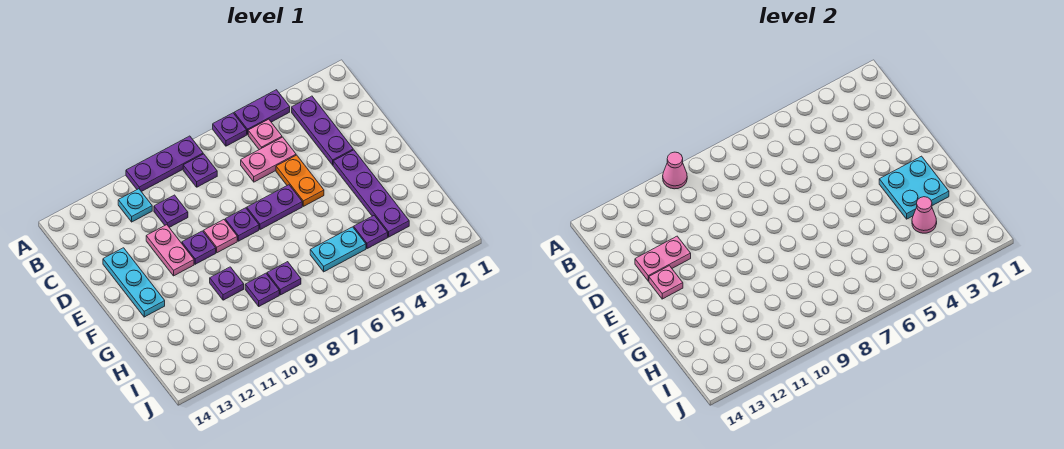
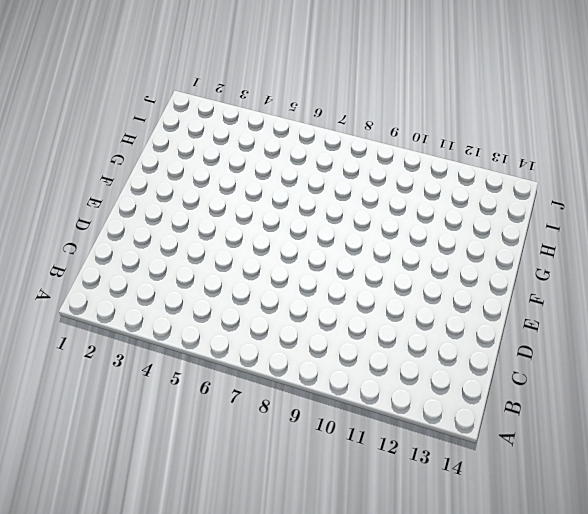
none -> purple plate A4:A5 level 1
none -> purple plate A6 level 1
none -> purple plate A8:A10 level 1

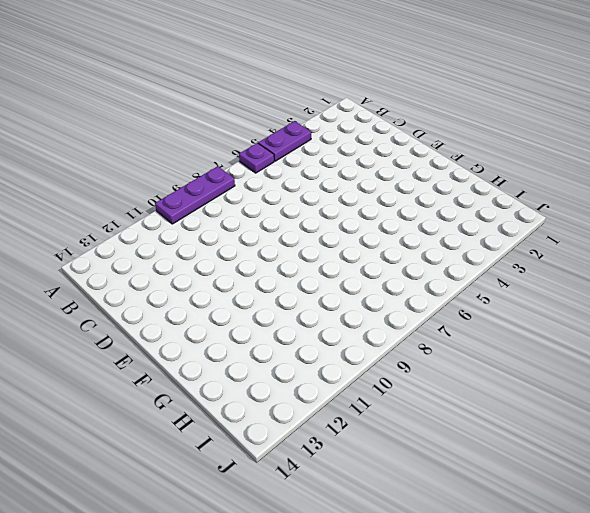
none -> purple plate B3:D3 level 1
none -> pink plate B5 level 1
none -> purple plate B8 level 1

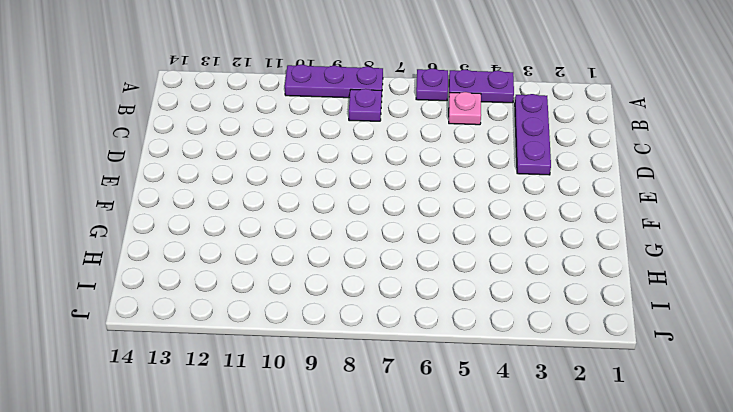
none -> cyan plate B11 level 1
none -> pink plate C5:C6 level 1
none -> purple plate C10 level 1

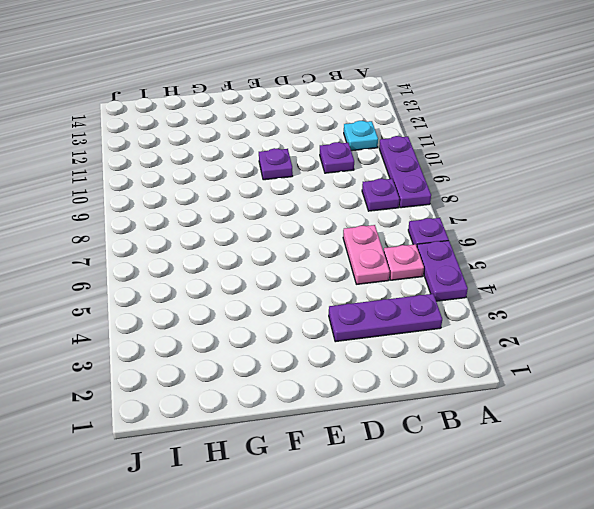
none -> orange plate D5:E5 level 1
none -> pink plate D11:E11 level 1
none -> cyan plate D13:F13 level 1

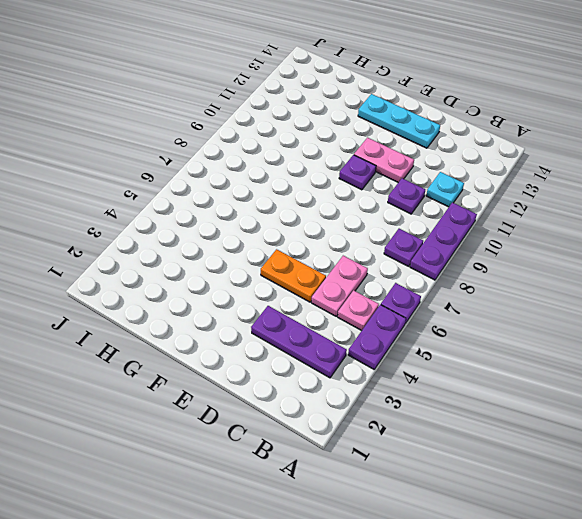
none -> purple plate E3:H3 level 1
none -> purple plate E6:E7 level 1
none -> purple plate E8 level 1

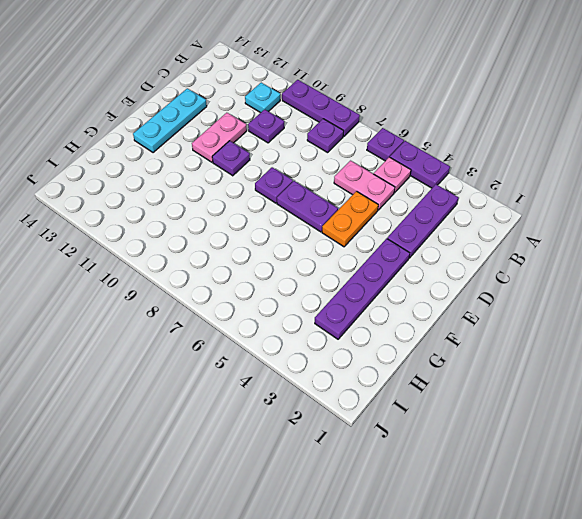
none -> pink plate E9 level 1
none -> purple plate G10 level 1
none -> purple plate H4 level 1

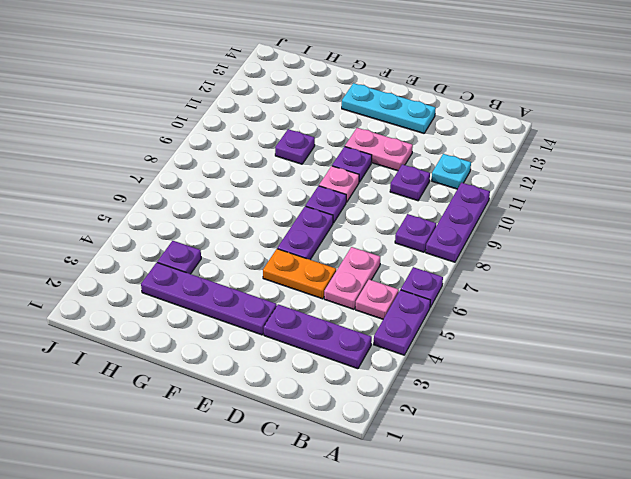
none -> cyan plate H5:H6 level 1
none -> purple plate H8 level 1
none -> purple plate H9 level 1

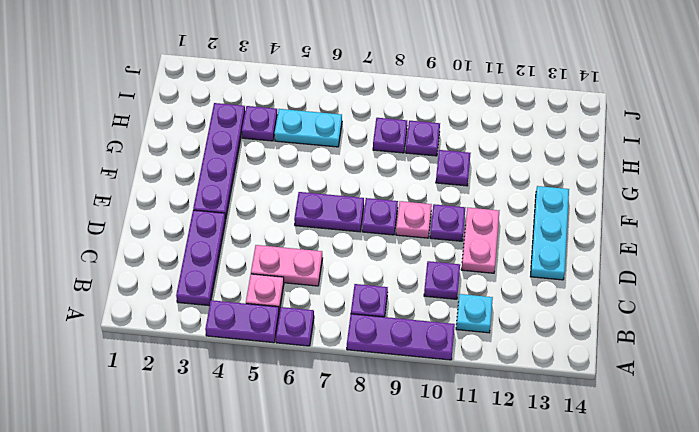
none -> orange plate D5:E5 level 1
none -> pink cone A10 level 2
none -> pink plate D12:D13 level 2

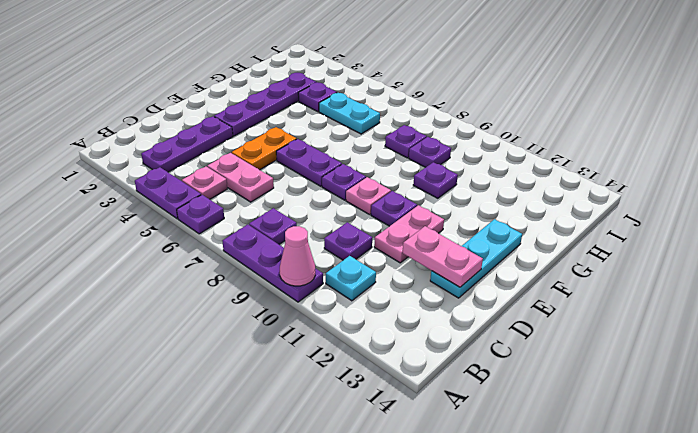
none -> pink plate E13 level 2
none -> cyan plate F2:G3 level 2
none -> pink cone H3 level 2

